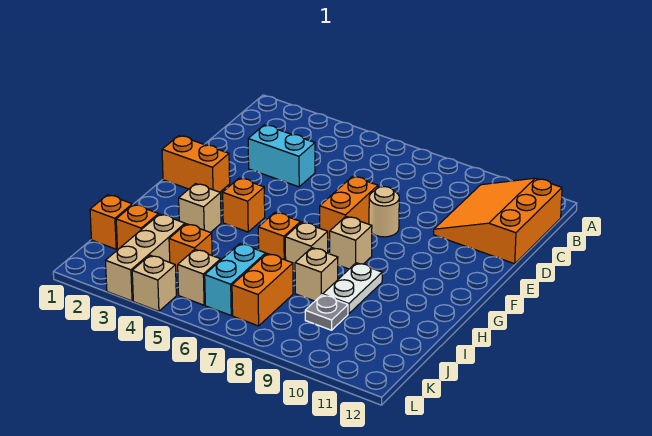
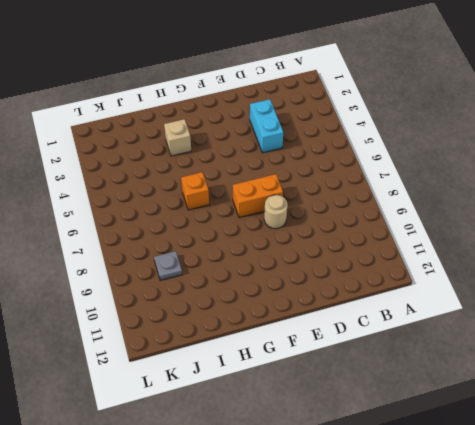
none -> orange slope B10:D12 level 1 top 12
none -> orange brick F1:F2 level 1
none -> orange brick G4 level 1

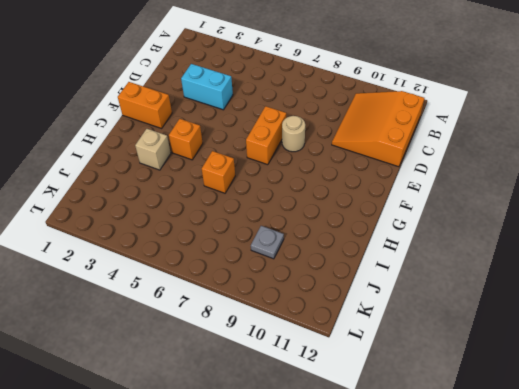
none -> tan brick G8 level 1
none -> tan brick H7 level 1
none -> white plate H9:I9 level 1

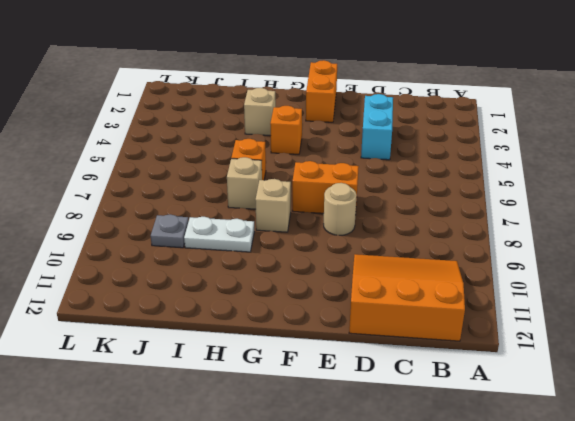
none -> tan brick I8 level 1
none -> orange brick J1 level 1
none -> orange brick J2 level 1

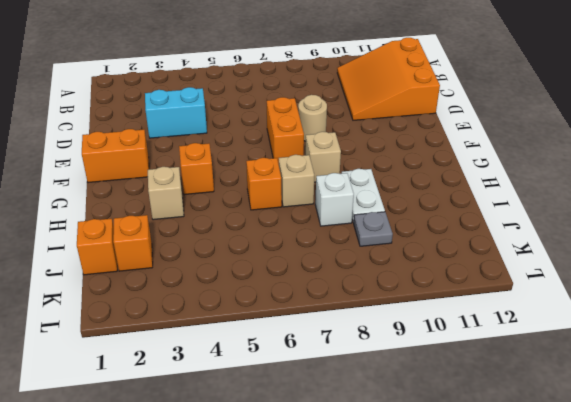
white brick I8 level 1 -> tan brick I8 level 1
none -> tan brick J3:L3 level 1
none -> orange brick J4 level 1
none -> cyan brick J6:K6 level 1

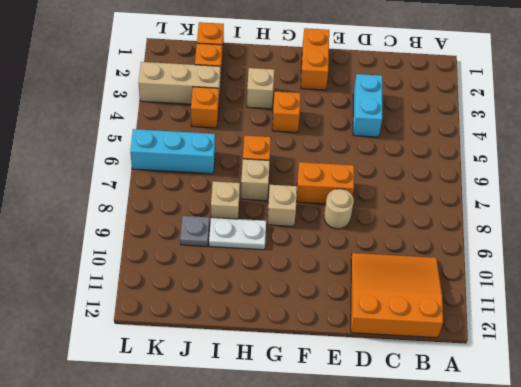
cyan brick J6:L6 level 1 -> cyan brick J6:K6 level 1
none -> orange brick J7:K7 level 1
none -> tan brick K5 level 1
none -> tan brick L4 level 1

